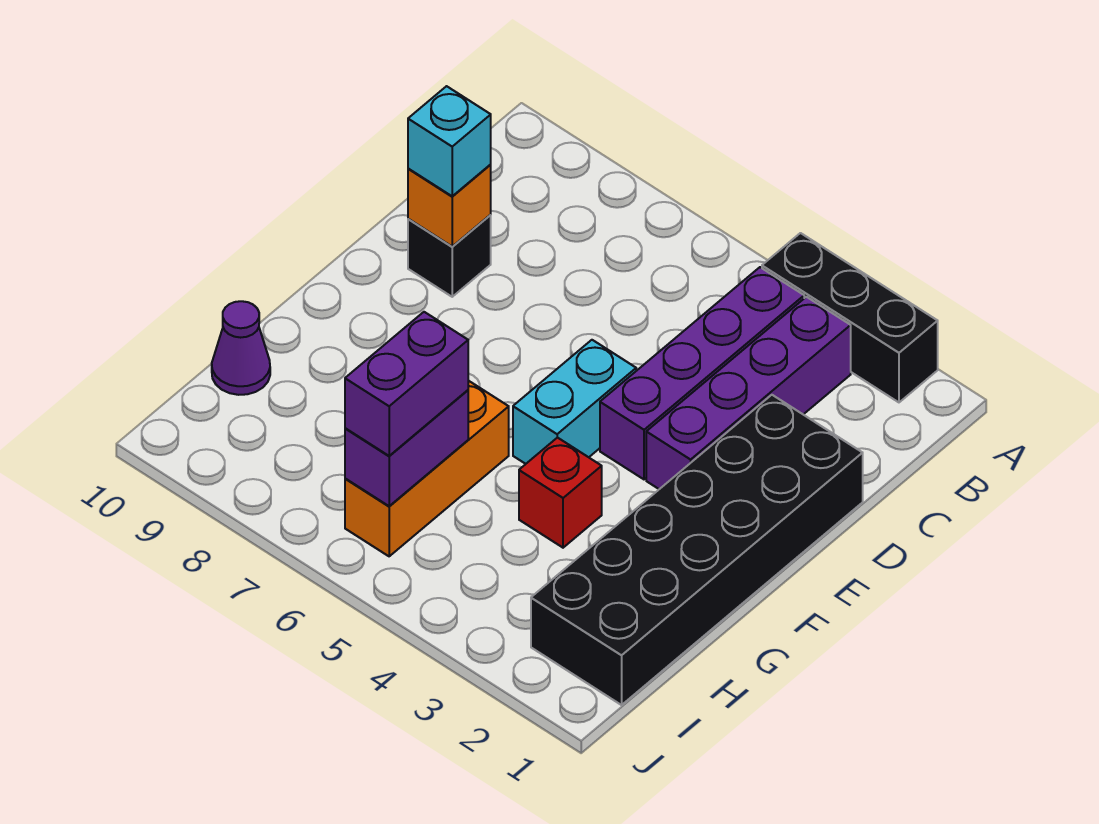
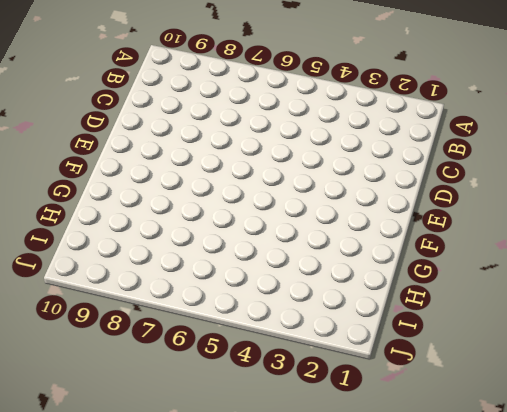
none -> black brick A2:A4 level 1
none -> purple brick B3:E3 level 1
none -> purple brick B4:E4 level 1

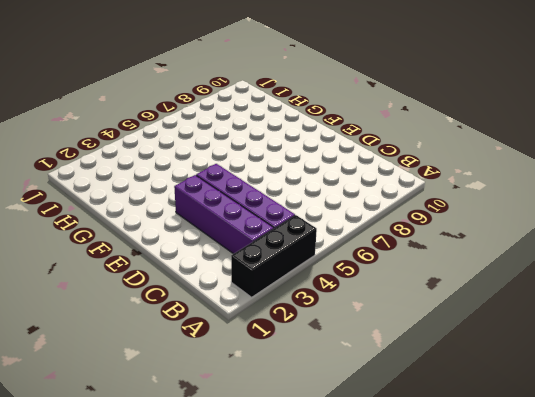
none -> black brick D1:I2 level 1
none -> black brick D9 level 1
none -> cyan brick E5:F5 level 1

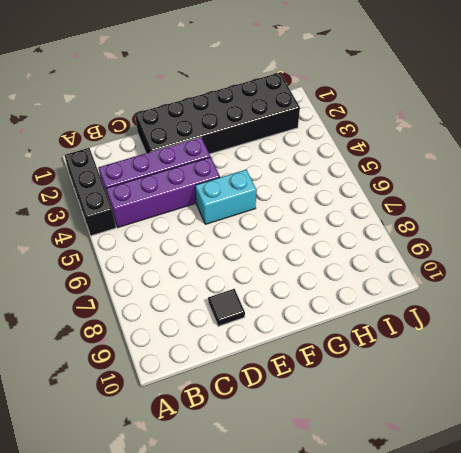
black tile D9 level 1 -> black brick D9 level 1
none -> red brick G4 level 1
none -> orange brick G6:I6 level 1
none -> purple cone H10 level 1

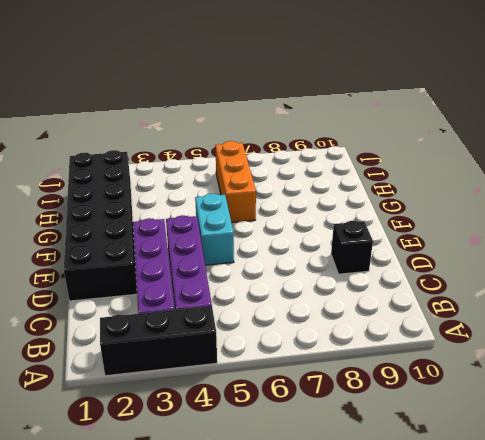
none -> red brick G4 level 1
none -> purple cone H10 level 1
none -> orange brick D9 level 2

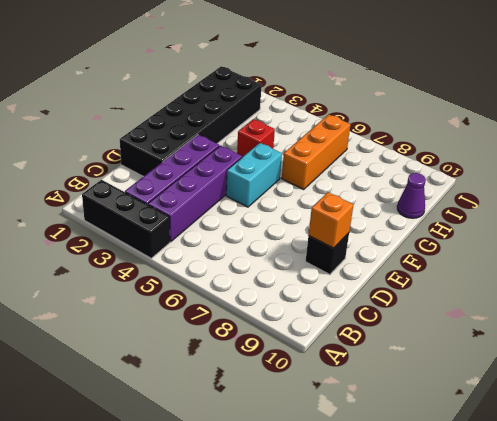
none -> purple brick H6:I6 level 2
none -> cyan brick D9 level 3
none -> purple brick H6:I6 level 3

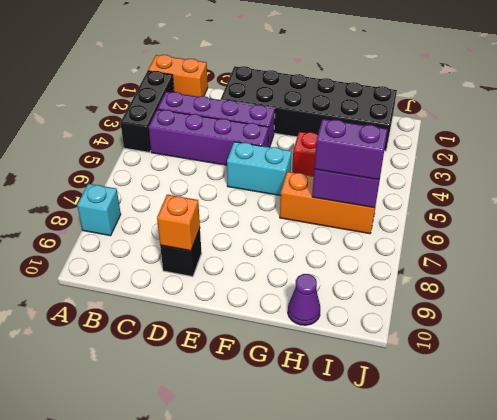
orange brick A1:B1 level 1 -> none
cyan brick A8 level 1 -> cyan brick D9 level 3

